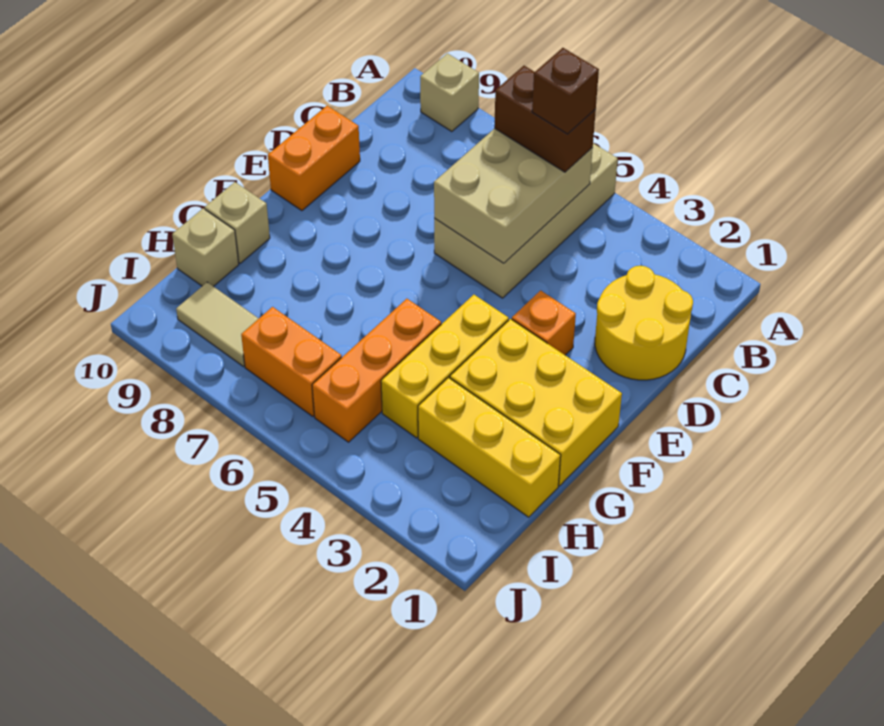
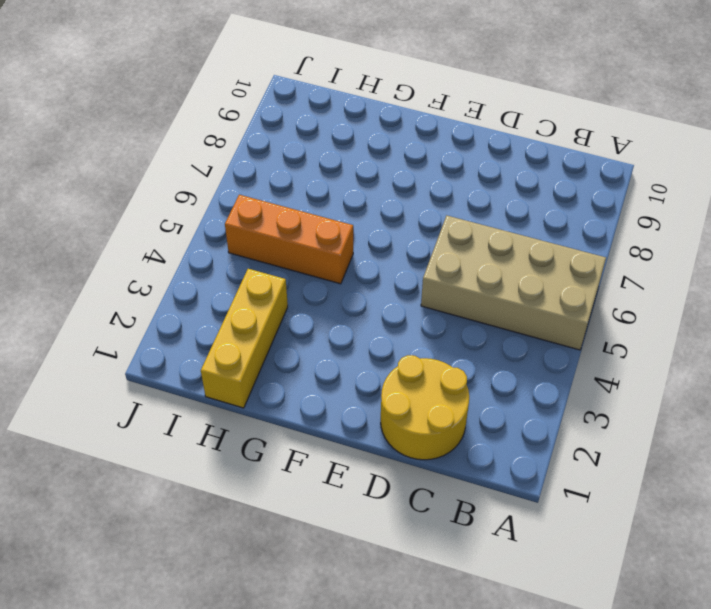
none -> tan brick A9 level 1
none -> orange brick D10:E10 level 1
none -> orange brick E3 level 1

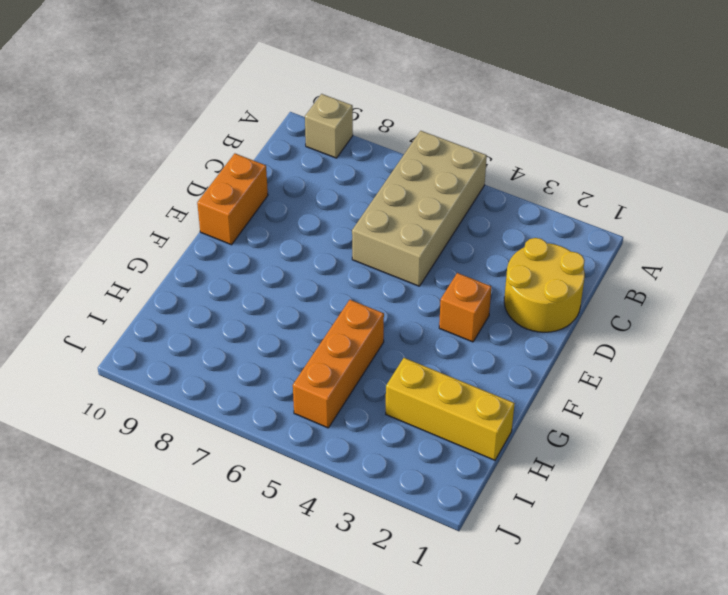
none -> yellow brick F1:G3 level 1
none -> yellow brick F4:H4 level 1
none -> tan brick G10 level 1

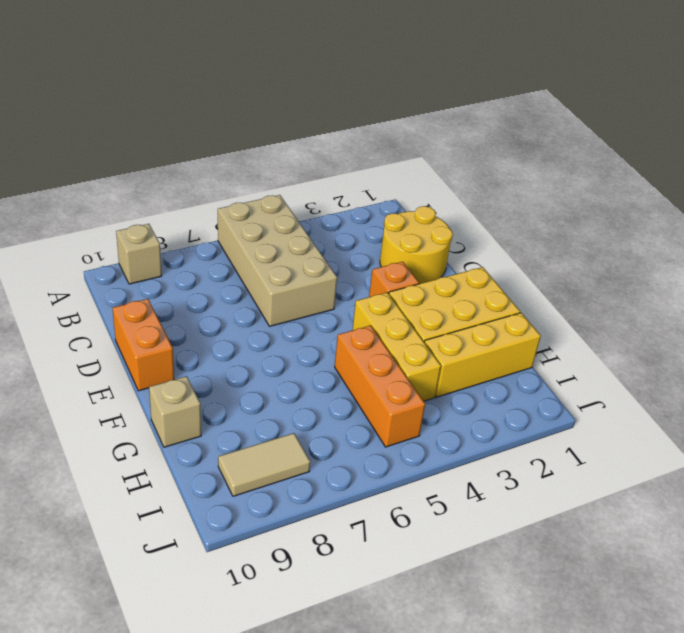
none -> tan brick H10 level 1
none -> orange brick I6:I7 level 1
none -> tan brick B5:D6 level 2

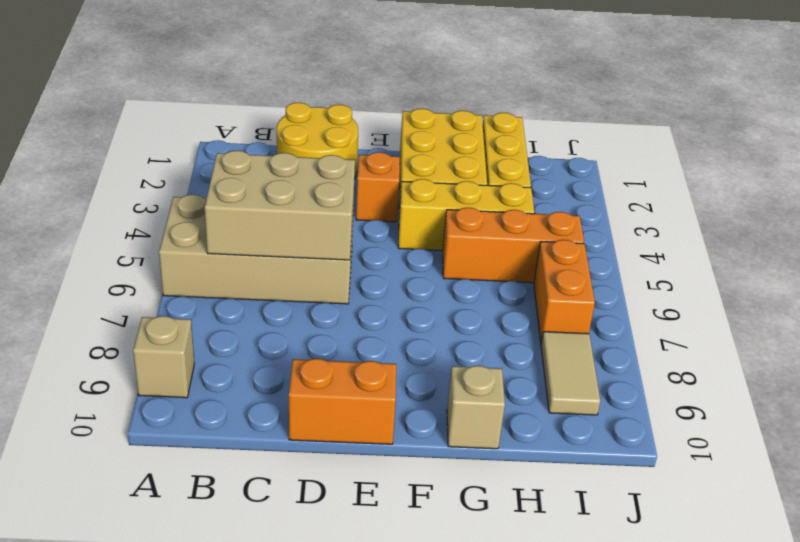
none -> tan brick H10 level 1
none -> brown brick B5:B6 level 3
none -> brown brick B5 level 4

